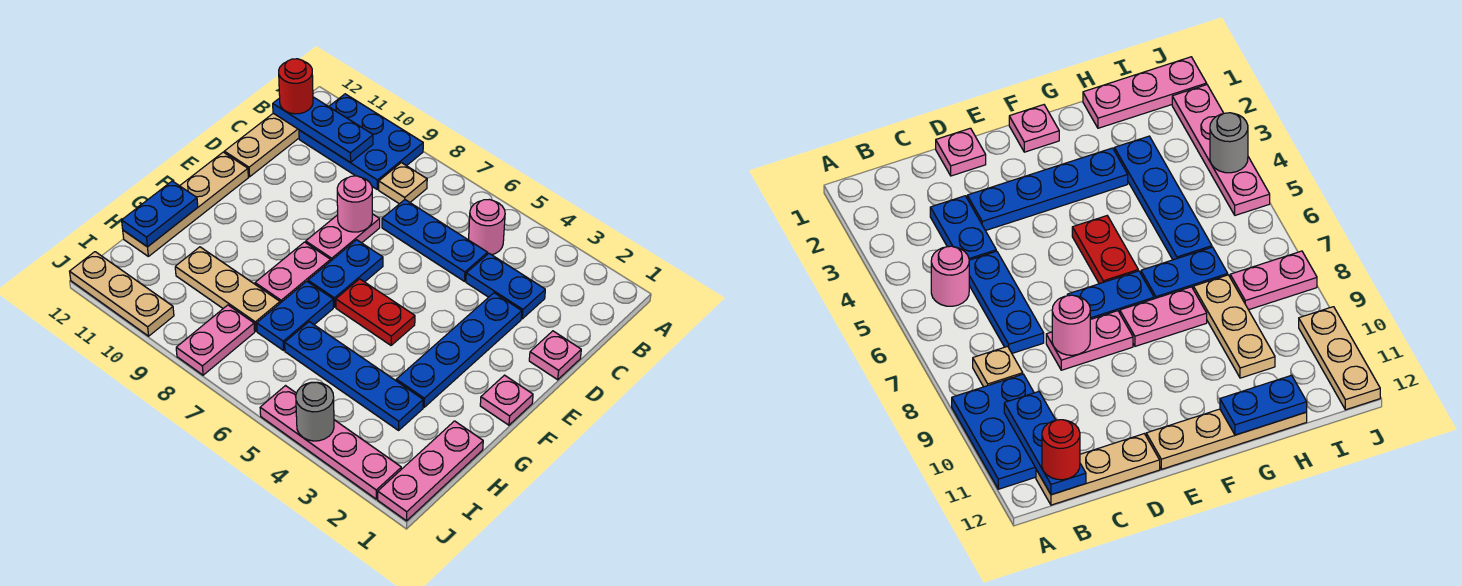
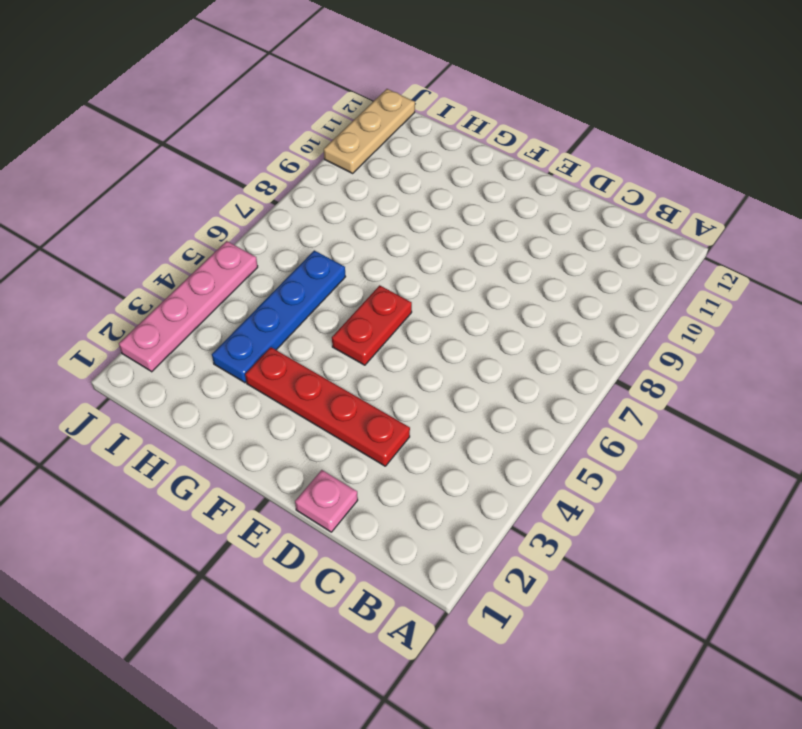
red plate D3:G3 level 1 -> blue plate D3:G3 level 1
none -> blue plate A9:B11 level 1
none -> pink round brick B5 level 1
none -> tan plate B8 level 1

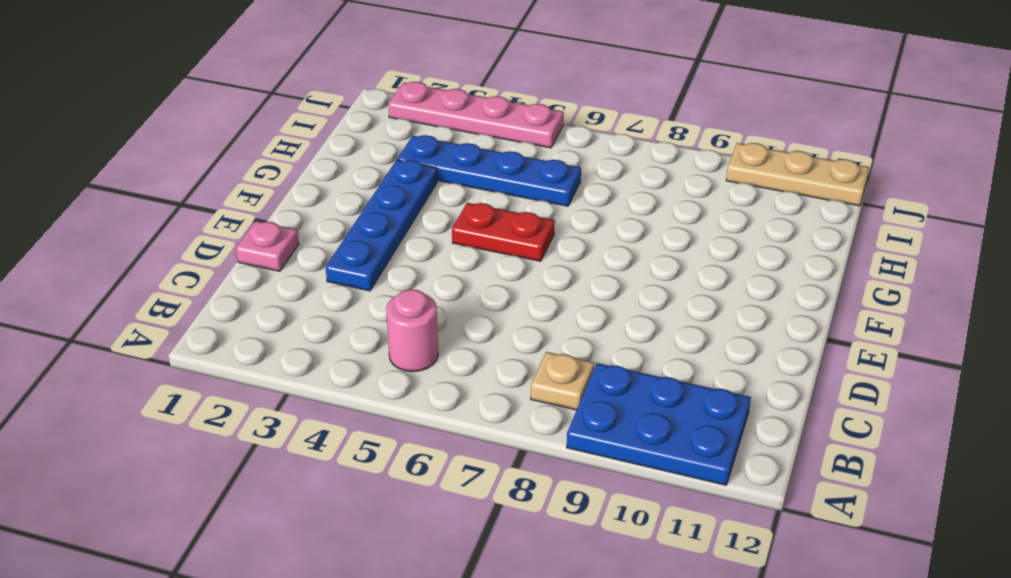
none -> tan plate B12:D12 level 1
none -> blue plate C3:C4 level 1
none -> blue plate C5:C7 level 1

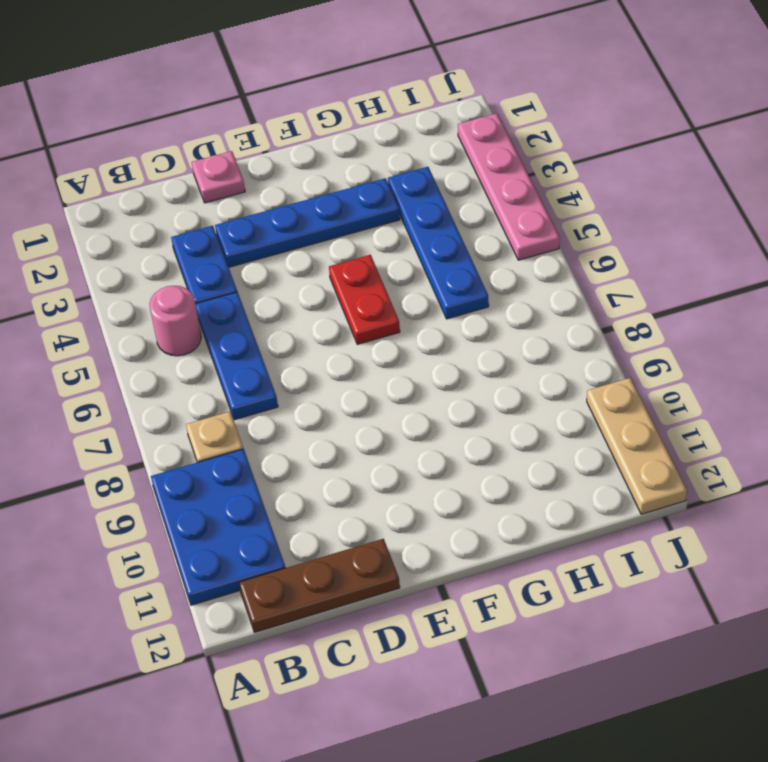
brown plate B12:D12 level 1 -> tan plate B12:D12 level 1
none -> pink plate D8:E8 level 1
none -> blue plate E7:F7 level 1
none -> tan plate E12:H12 level 1

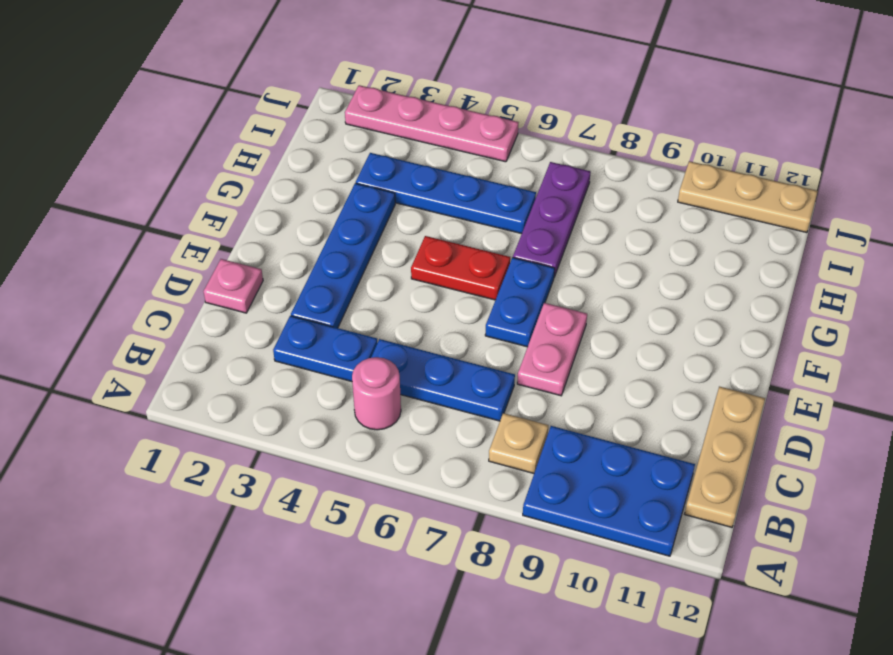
purple plate G7:I7 level 1 -> blue plate G7:H7 level 1
none -> tan plate E12:H12 level 1
none -> pink plate F1 level 1
none -> pink plate F8:G8 level 1

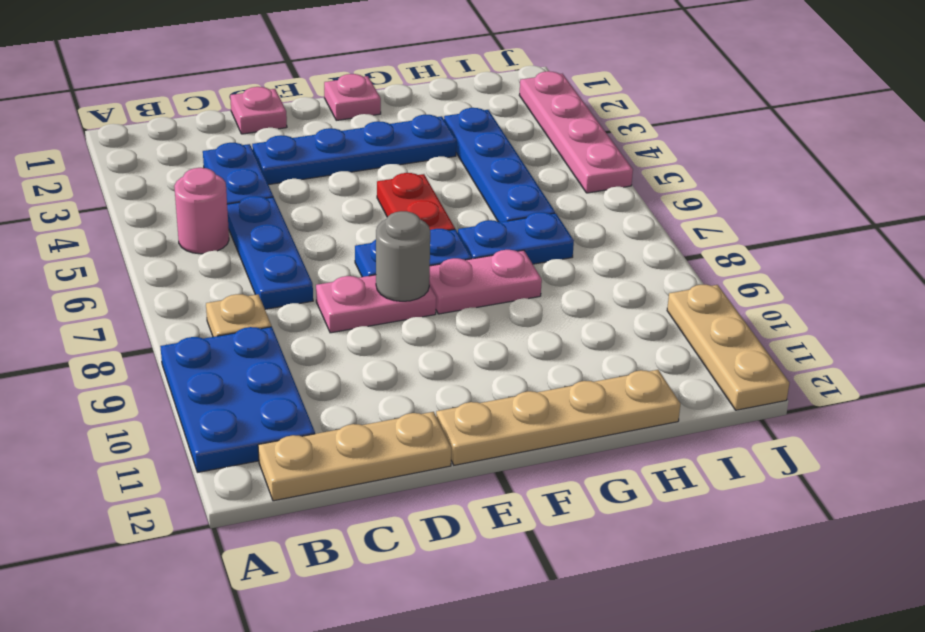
grey round brick E8 level 2 -> grey round brick J4 level 2
none -> pink plate H1:J1 level 1
none -> tan plate H8:H10 level 1
none -> pink plate I8:J8 level 1

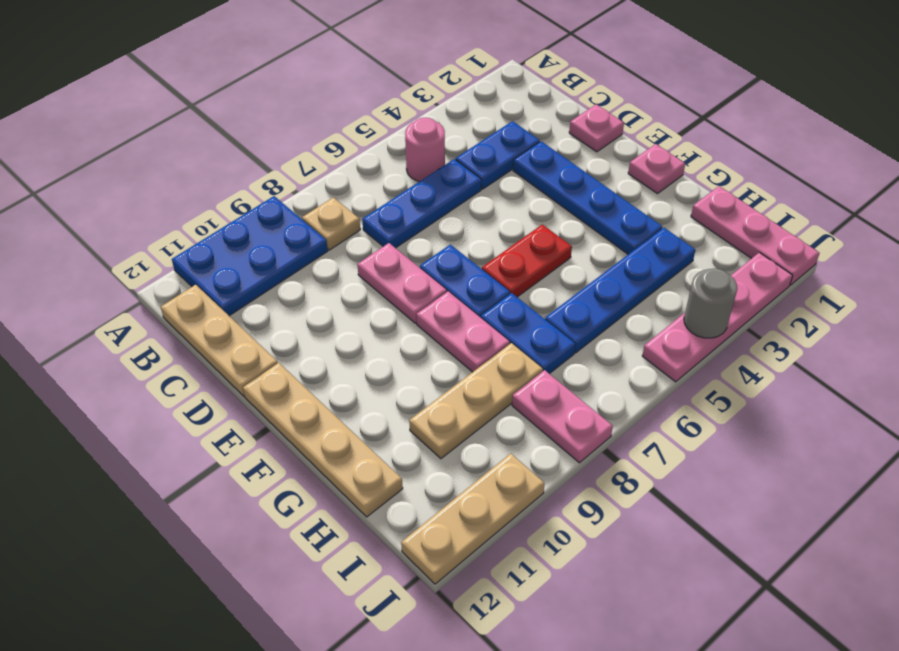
none -> blue plate B10:B12 level 2
none -> pink round brick D8 level 2
none -> blue plate G12:H12 level 2

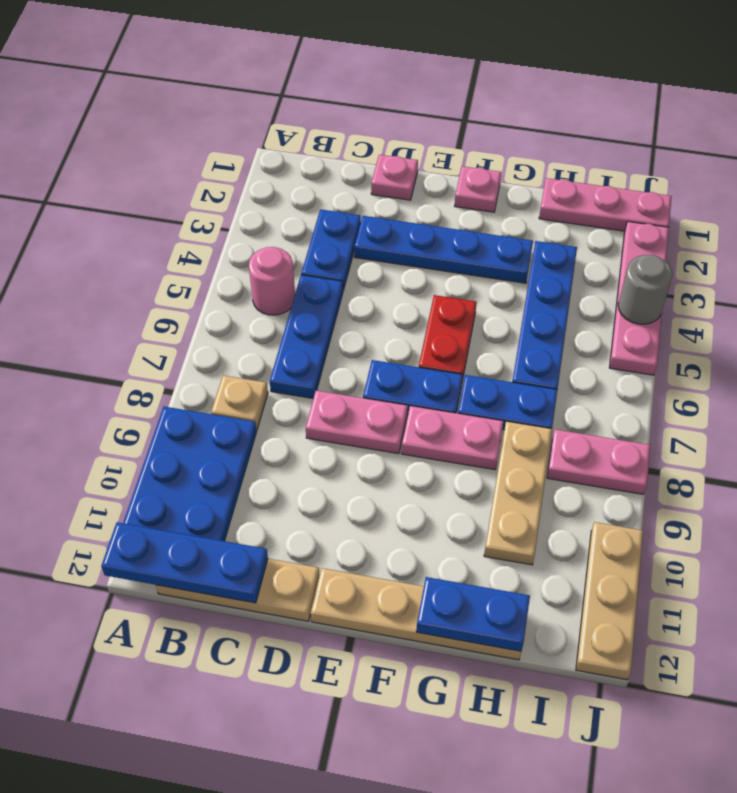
blue plate A12:C12 level 2 -> blue plate B10:B12 level 2
none -> pink round brick D8 level 2
none -> red round brick B12 level 3

